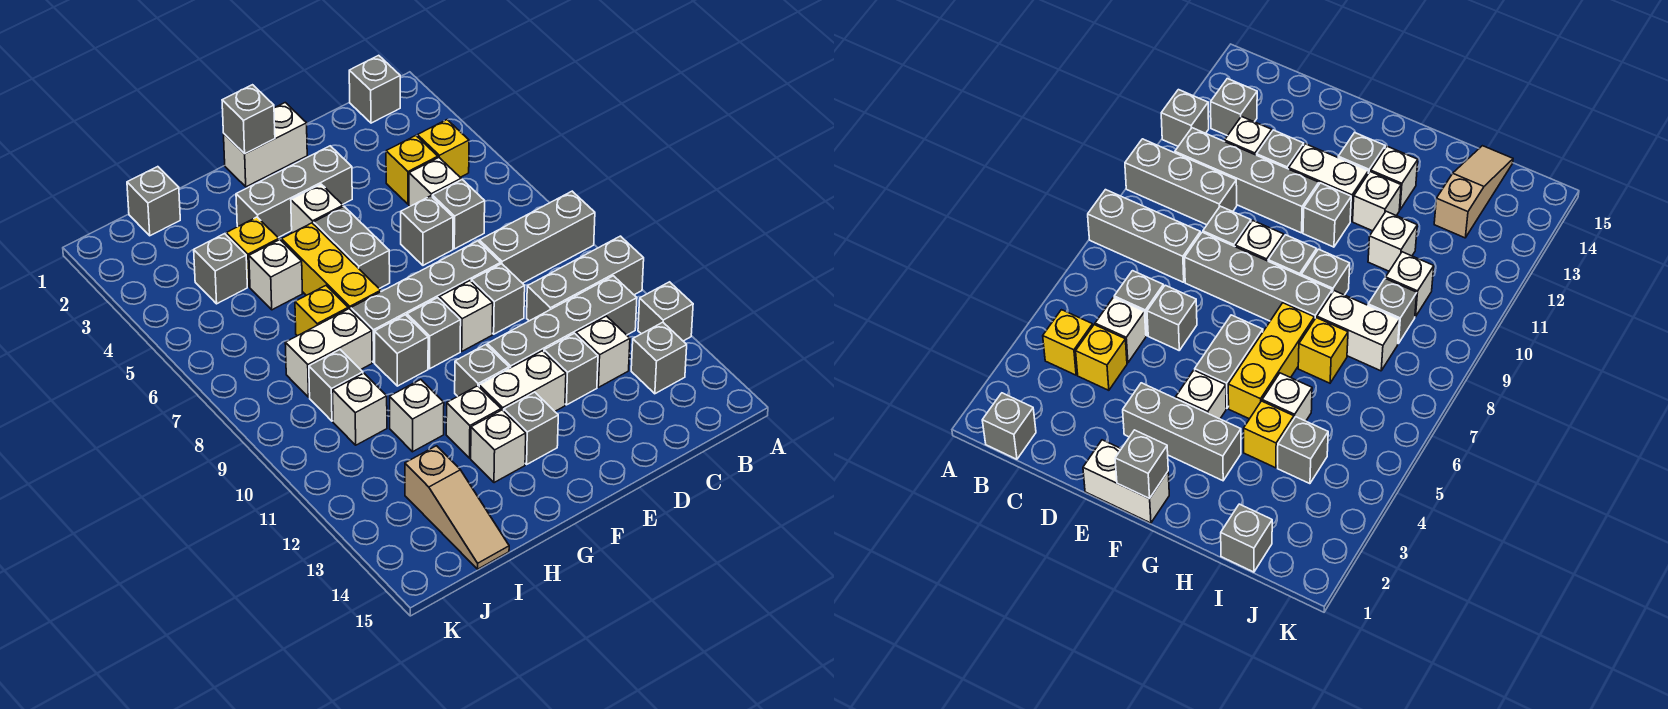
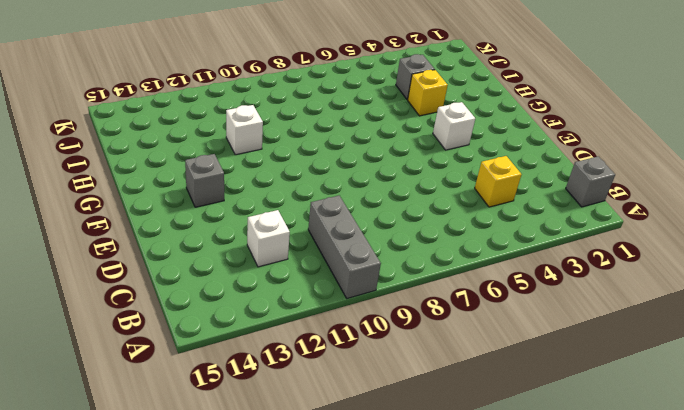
none -> grey brick A8:C8 level 1
none -> grey brick A12 level 1
none -> yellow brick B4 level 1
none -> grey brick B11:E11 level 1

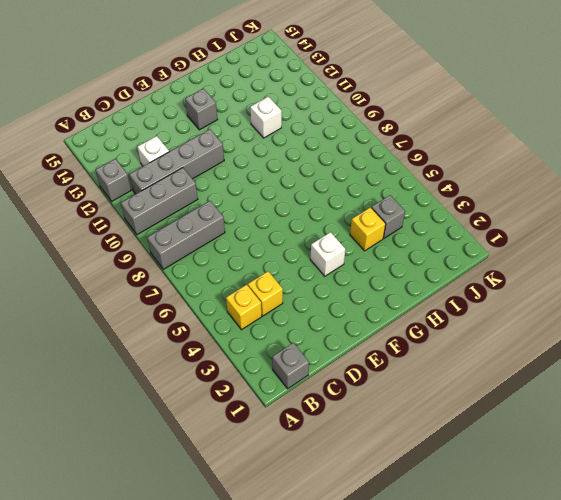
none -> grey brick B13 level 1
none -> white brick C5 level 1
none -> grey brick C6 level 1
none -> grey brick D6 level 1

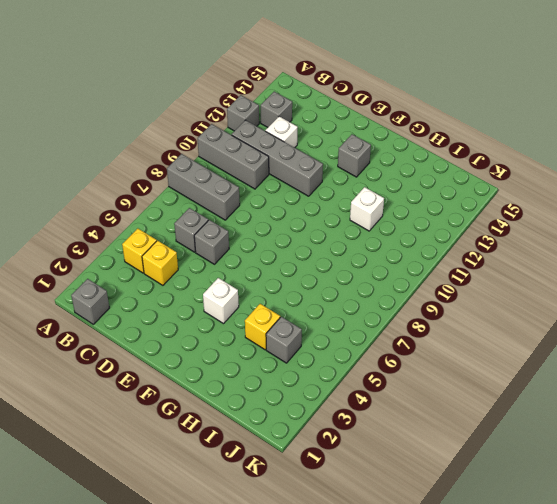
none -> white brick C5 level 1
none -> grey brick D8:G8 level 1
none -> grey brick D9 level 1
none -> grey brick D12 level 1

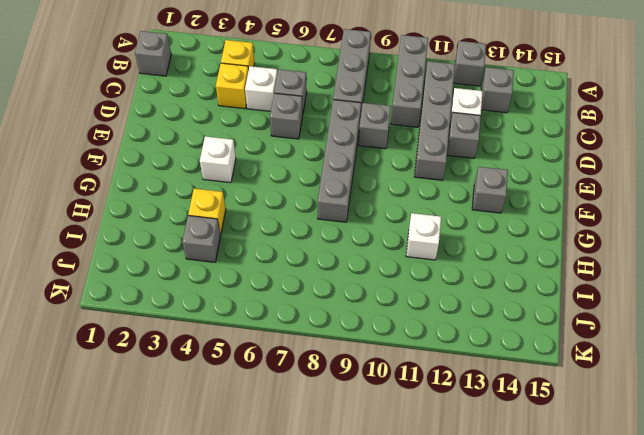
none -> white brick E1:F1 level 1
none -> grey brick E3:G3 level 1
none -> white brick E9 level 1
none -> white brick E12:F12 level 1

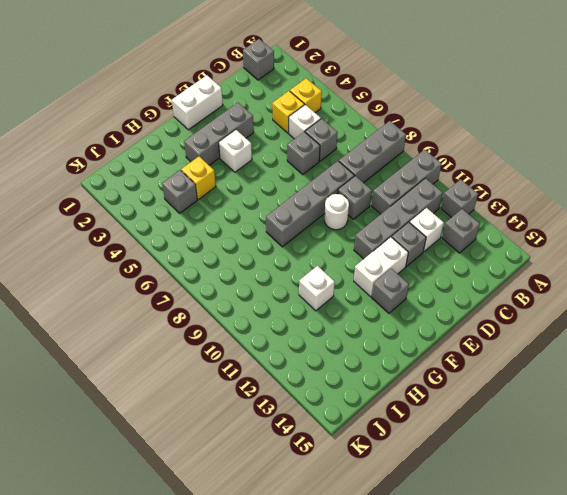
white round brick E9 level 1 -> white brick E9 level 1
none -> grey brick F5:F6 level 1
none -> grey brick F9 level 1
none -> grey brick F11 level 1
none -> yellow brick G5:G7 level 1

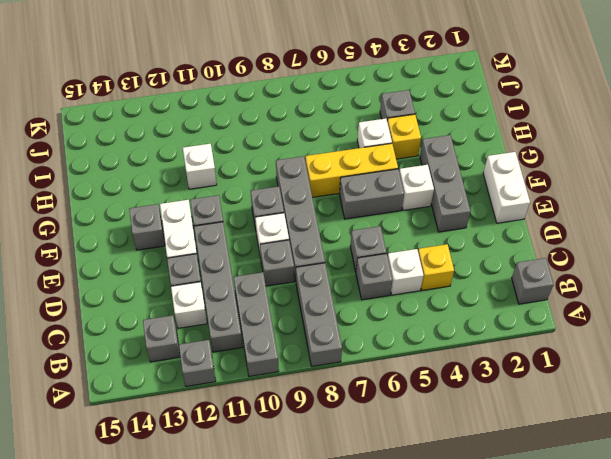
none -> yellow brick B4 level 1
none -> grey brick G9 level 1
none -> white brick G12 level 1
none -> white brick G13 level 1

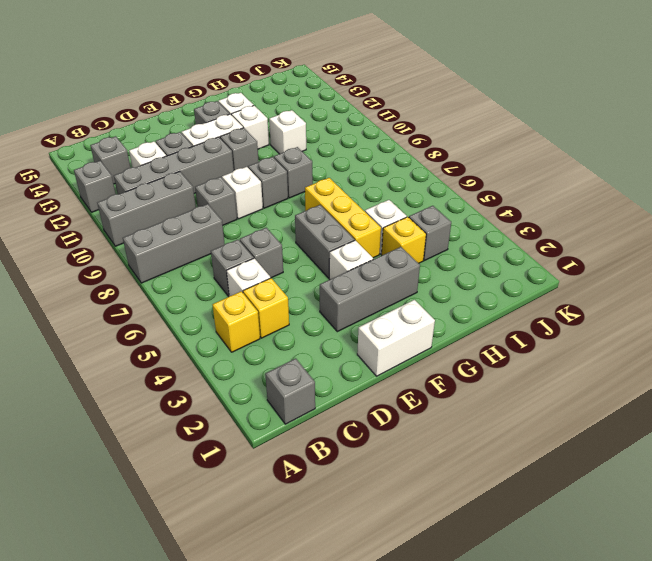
none -> grey brick D8:G8 level 1
none -> yellow brick H7 level 1
none -> white brick H8:I8 level 1
none -> grey brick I1 level 1

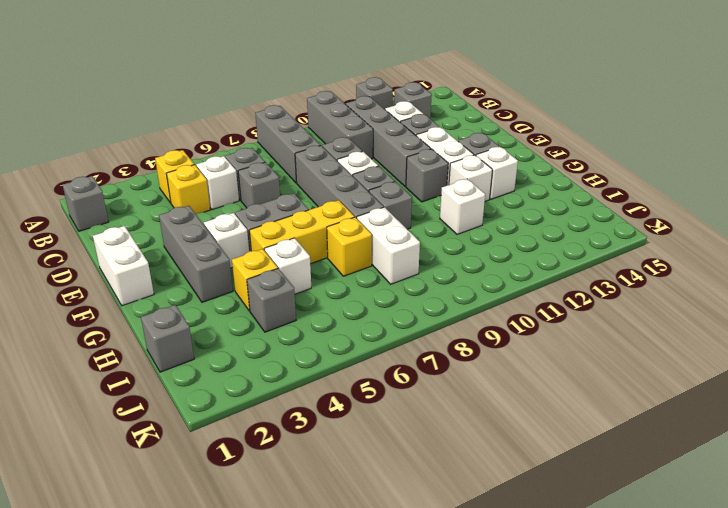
none -> grey brick I9 level 1
none -> white brick I10 level 1
none -> tan slope I13:I15 level 1 top 13
none -> grey brick F1 level 2

